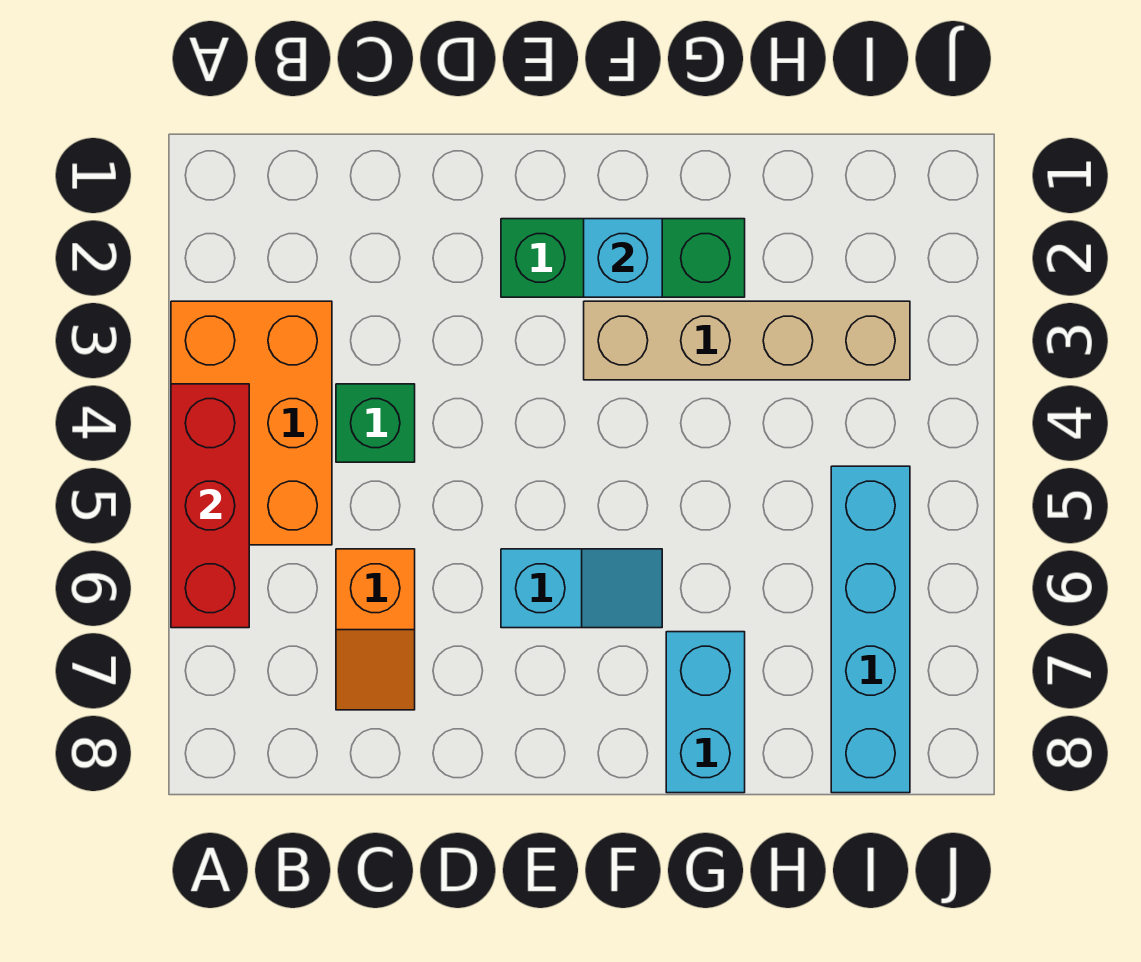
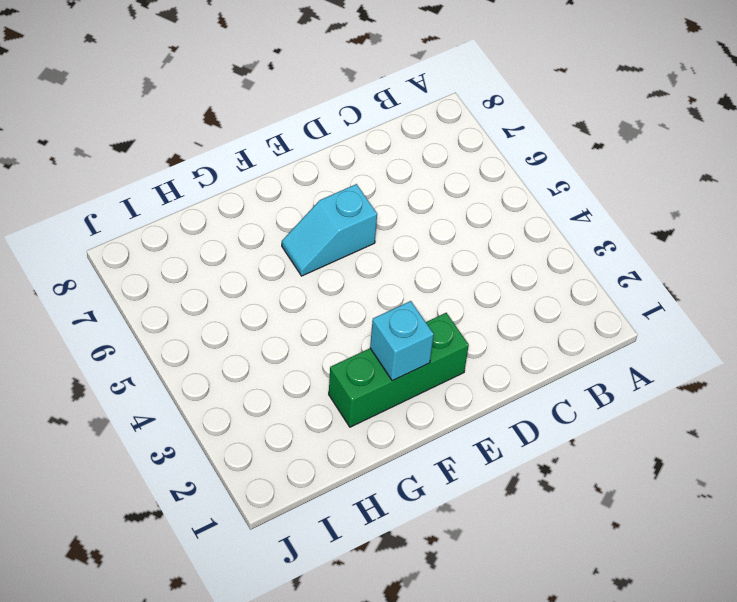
none -> orange brick A3:B5 level 1
none -> green brick C4 level 1

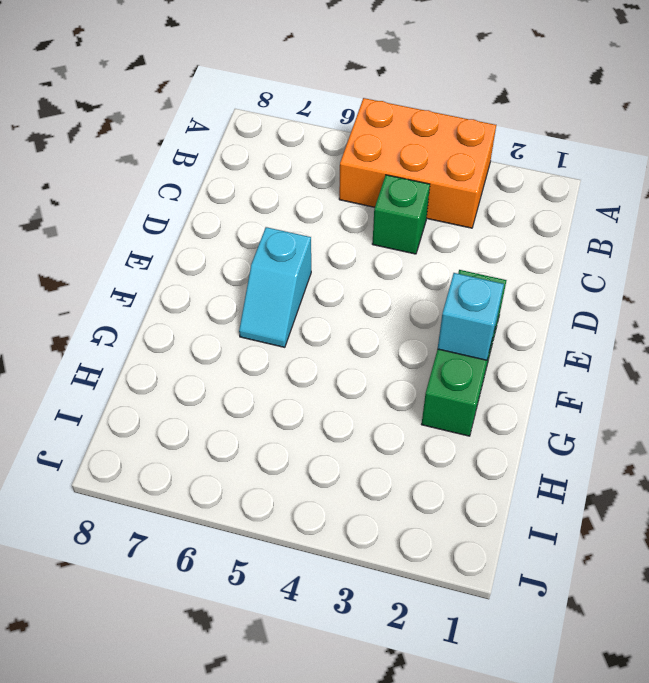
none -> orange slope C6:C7 level 1 top 6
none -> tan brick F3:I3 level 1

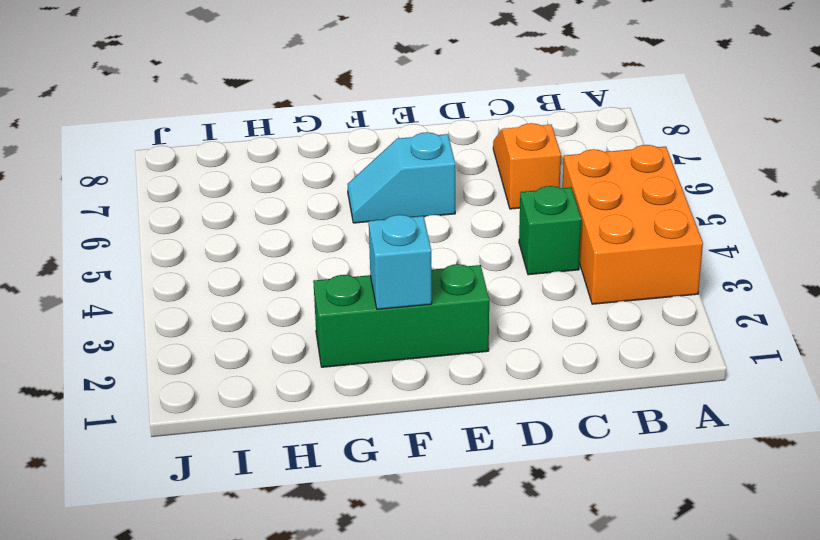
none -> tan brick F3:I3 level 1
none -> cyan brick G7:G8 level 1

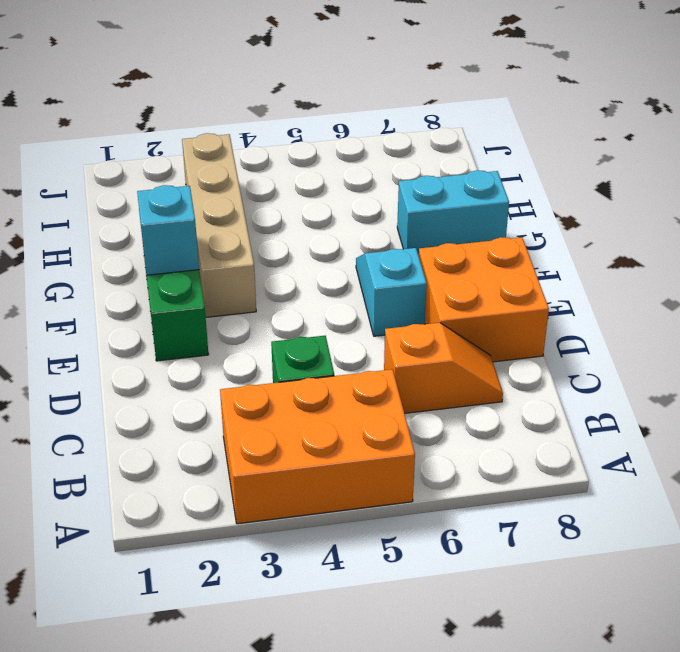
orange brick D7:E8 level 1 -> none
none -> cyan brick I5:I8 level 1
none -> red brick A4:A6 level 2

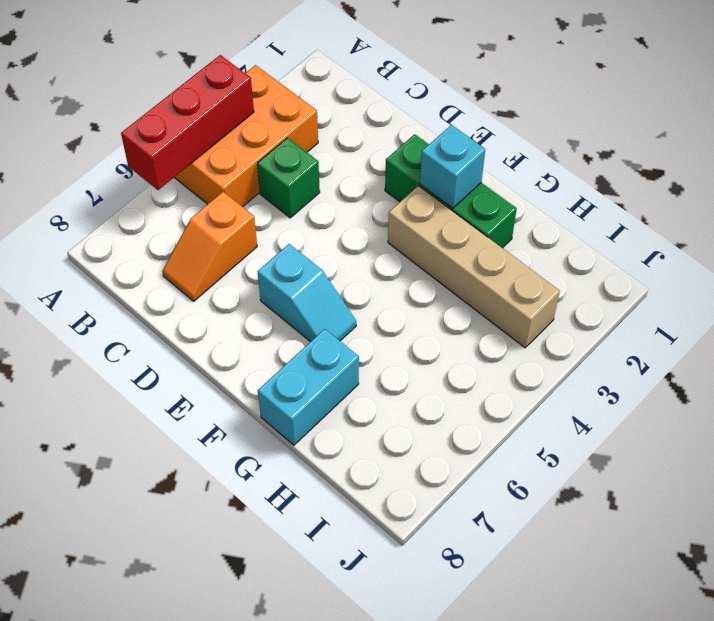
none -> cyan brick I5:I8 level 1

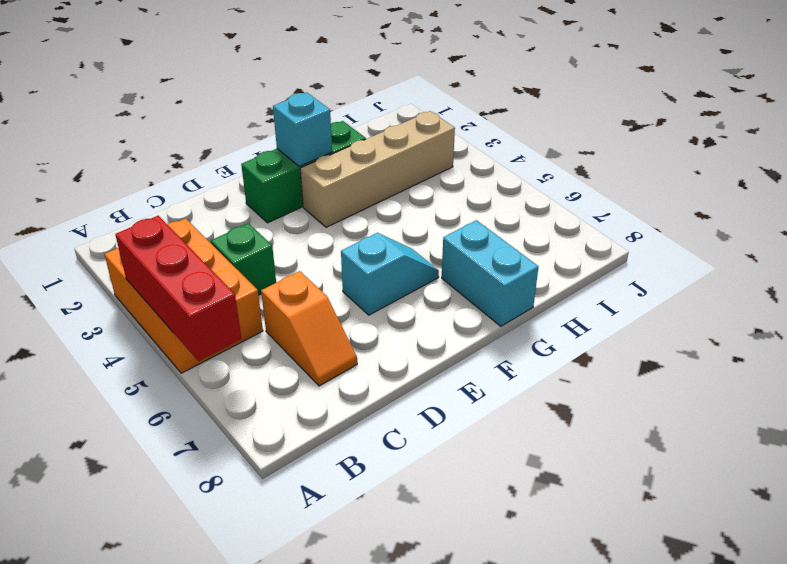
none -> cyan brick I5:I8 level 1

